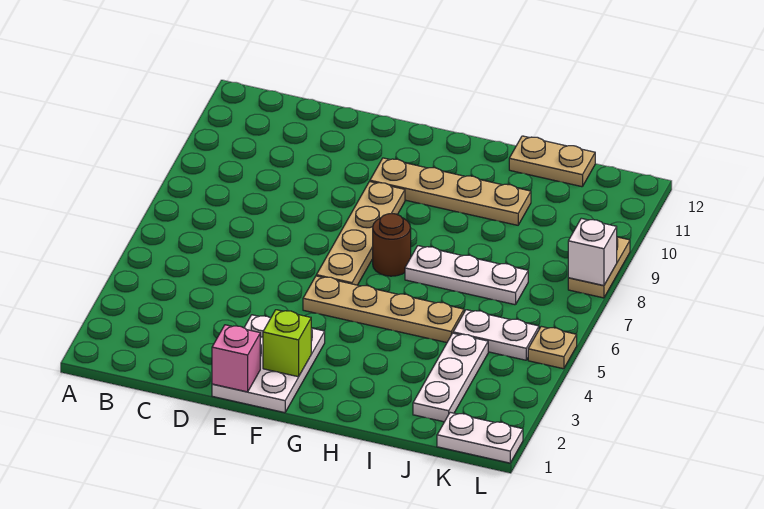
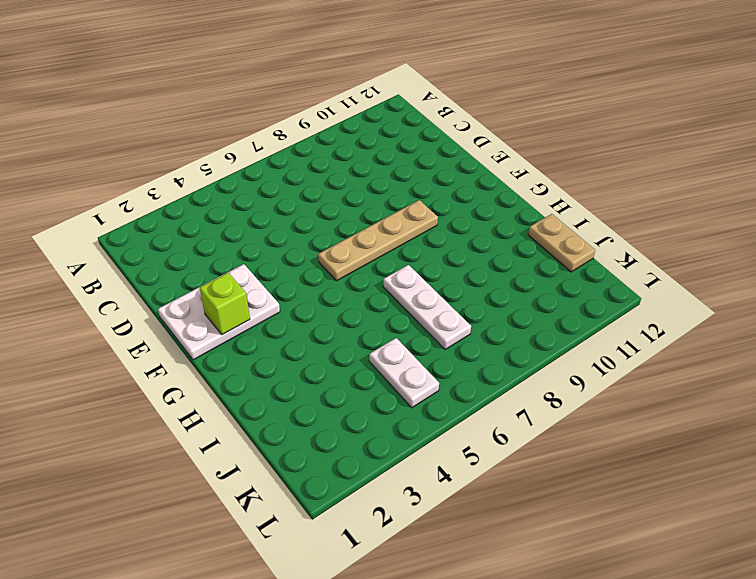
none -> tan plate F5:I5 level 1
none -> tan plate F10:I10 level 1
none -> brown round brick G7 level 1

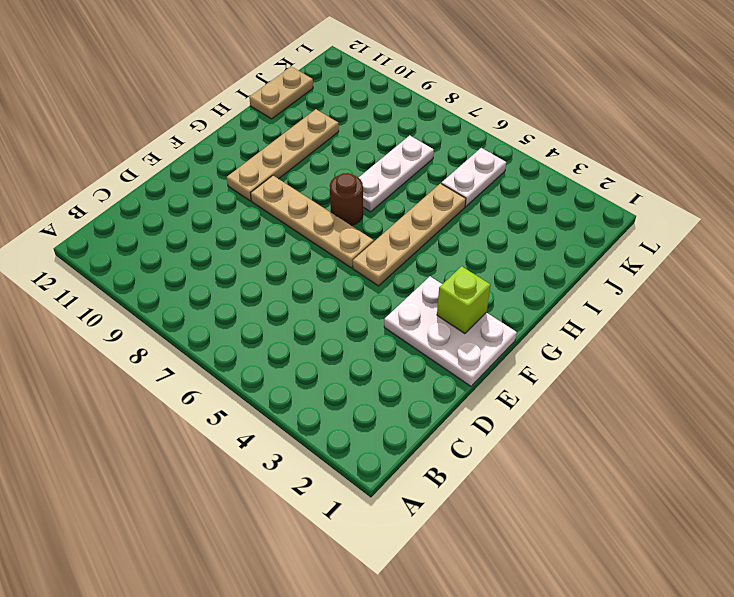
none -> white plate J2:J4 level 1
none -> white plate K1:L1 level 1
none -> tan plate L5 level 1

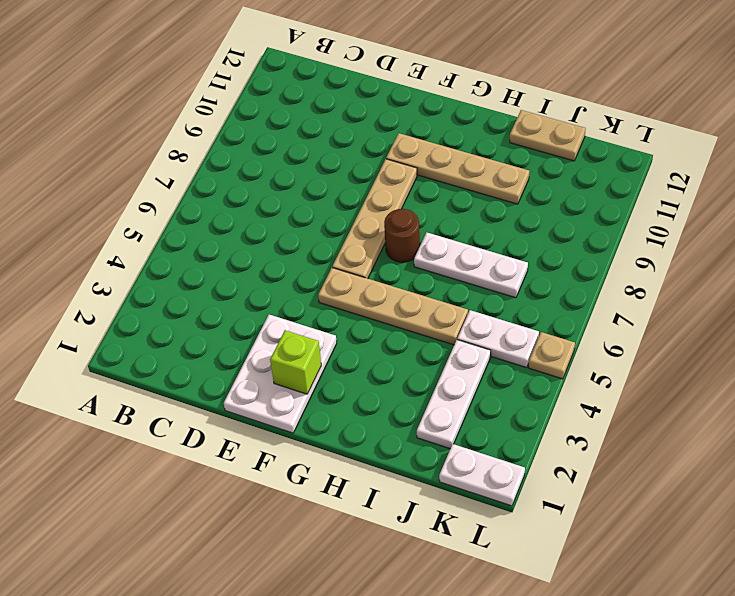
none -> tan plate L8:L9 level 1
none -> pink brick E1 level 2
none -> white brick L8 level 2

